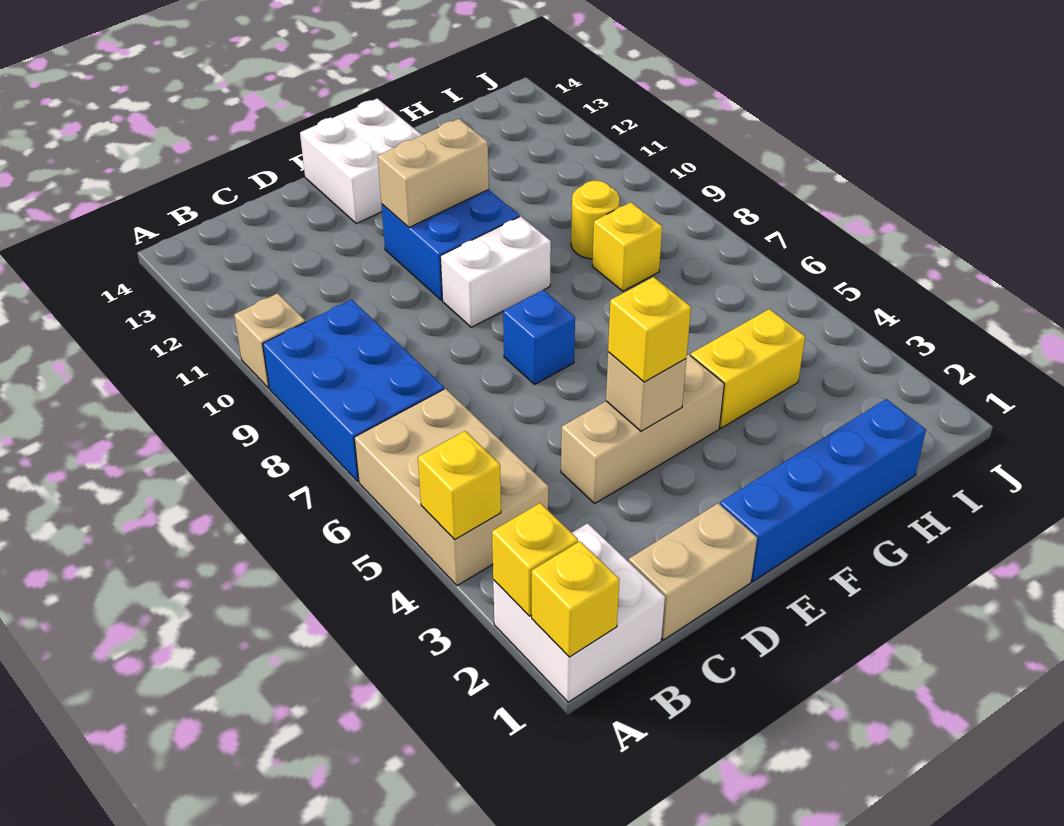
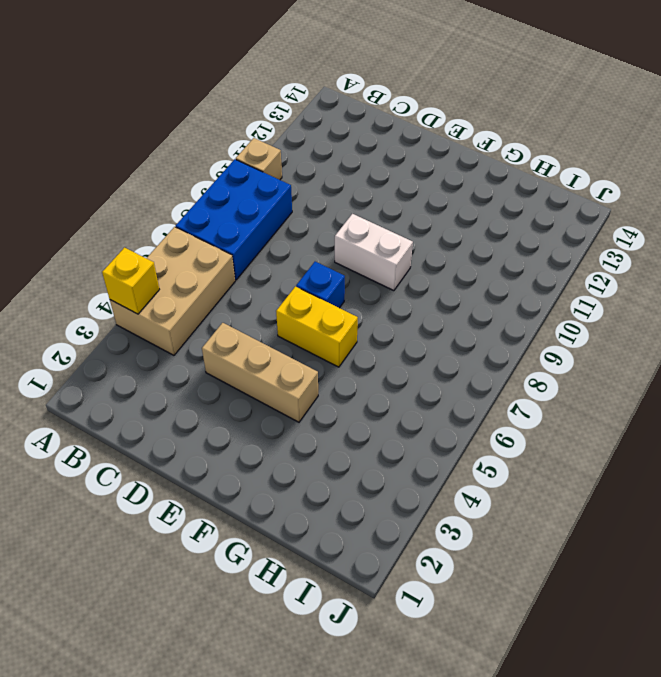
yellow brick E6:F6 level 1 -> yellow brick G4:H4 level 1
none -> white brick A1:B2 level 1
none -> tan brick C1:D1 level 1
none -> blue brick E1:H1 level 1

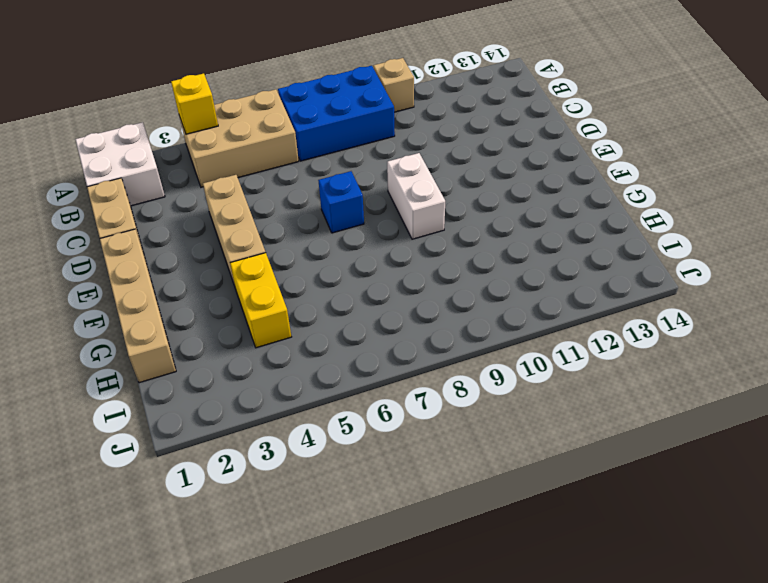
tan brick E1:H1 level 1 -> blue brick E1:H1 level 1
none -> blue brick E10:F11 level 1
none -> white brick E13:F14 level 1
none -> yellow brick H8 level 1

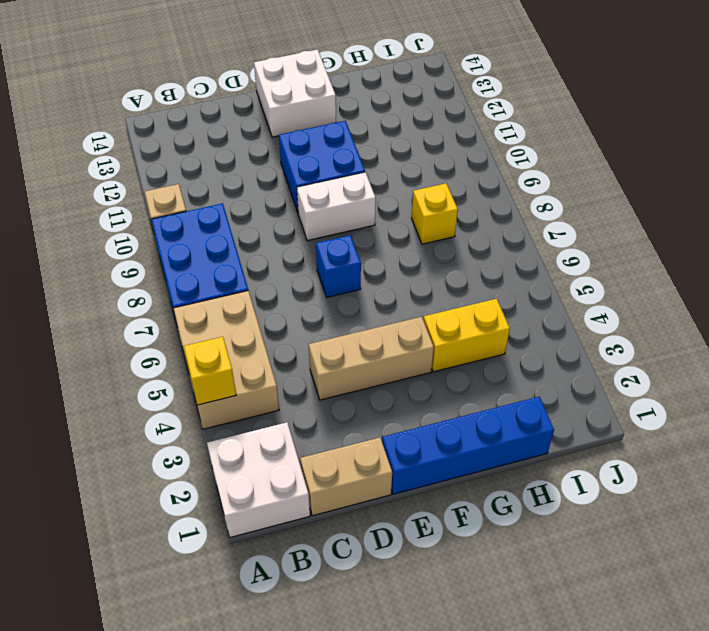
none -> yellow round brick H9 level 1
none -> yellow brick A1 level 2
none -> yellow brick A2 level 2

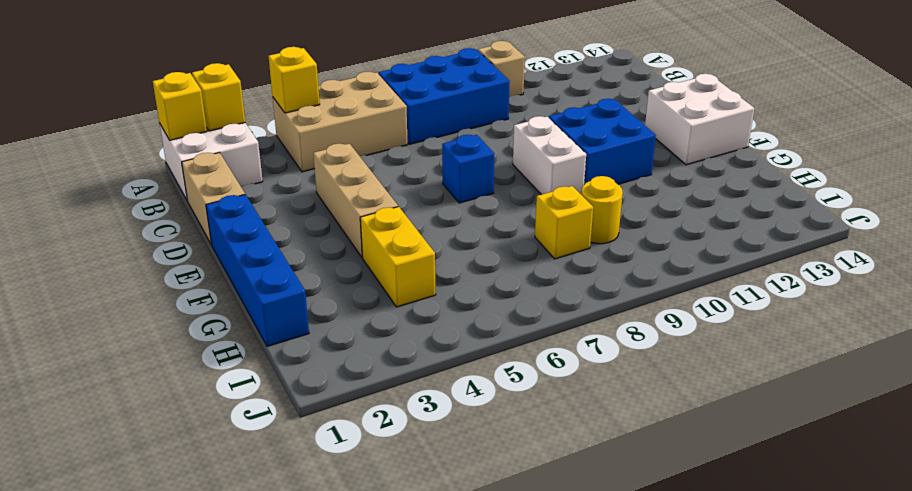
none -> tan brick E4 level 2
none -> tan brick E11:F11 level 2
none -> yellow brick E4 level 3

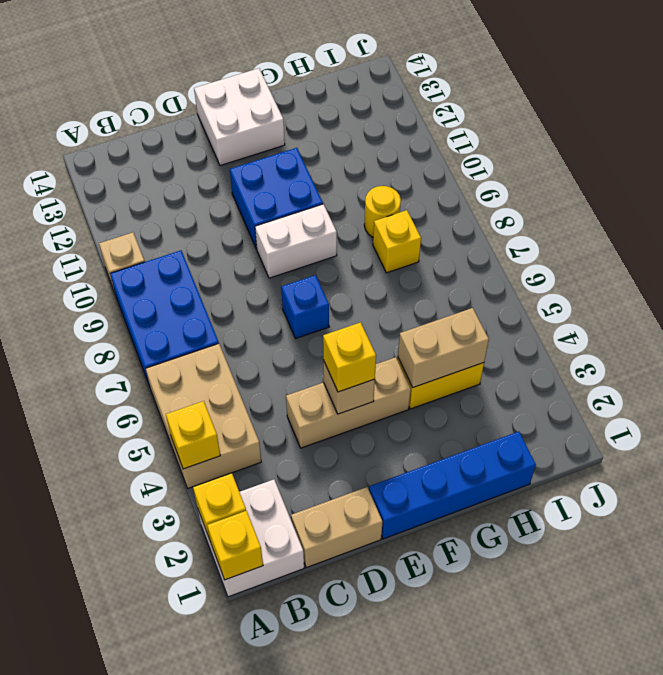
tan brick G4:H4 level 2 -> tan brick E11:F11 level 2

